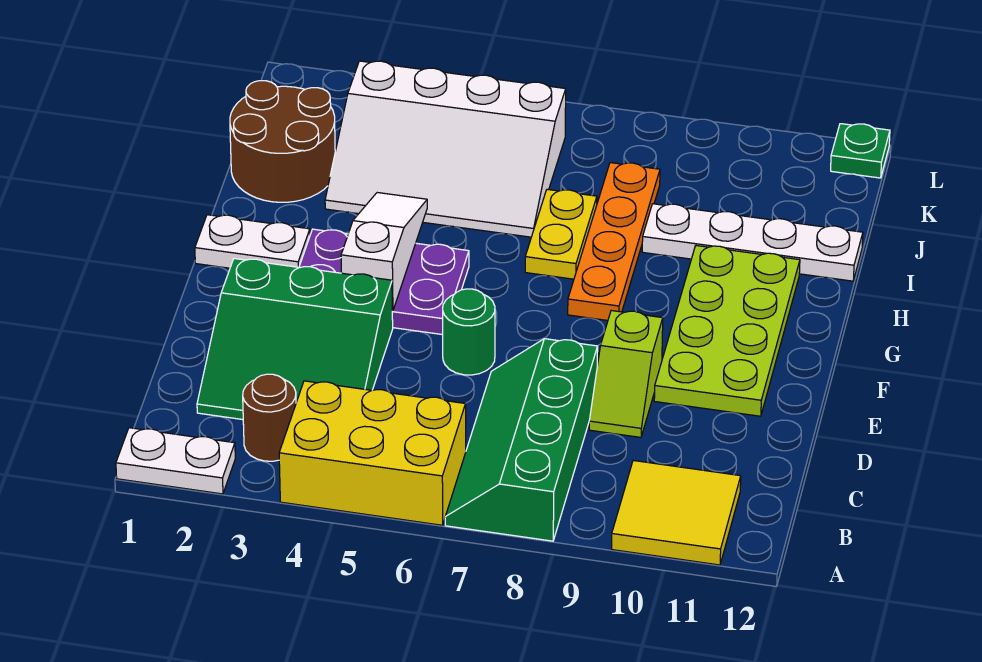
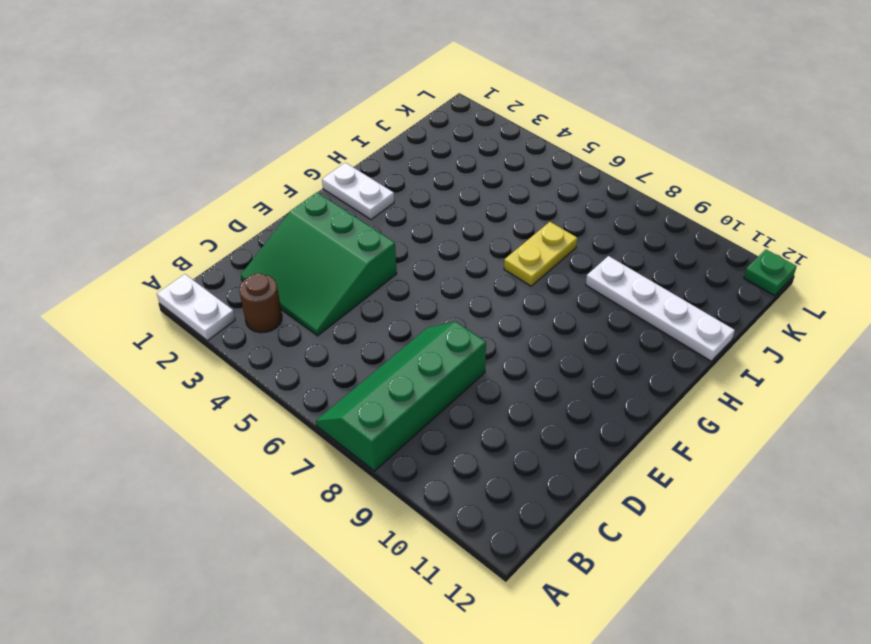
none -> yellow brick A4:B6 level 1
none -> yellow tile A10:B11 level 1
none -> lime slope D9:E9 level 1 top E

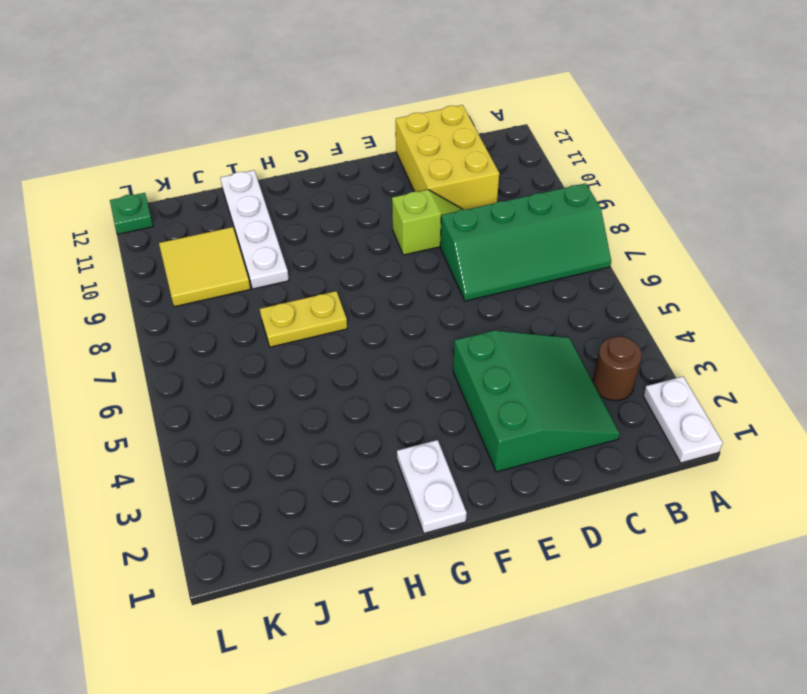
yellow brick C10:D12 level 1 -> yellow brick A4:B6 level 1
yellow tile J9:K10 level 1 -> yellow tile A10:B11 level 1
none -> green round brick E6 level 1
none -> lime plate E10:H11 level 1
none -> purple plate F3:G5 level 1

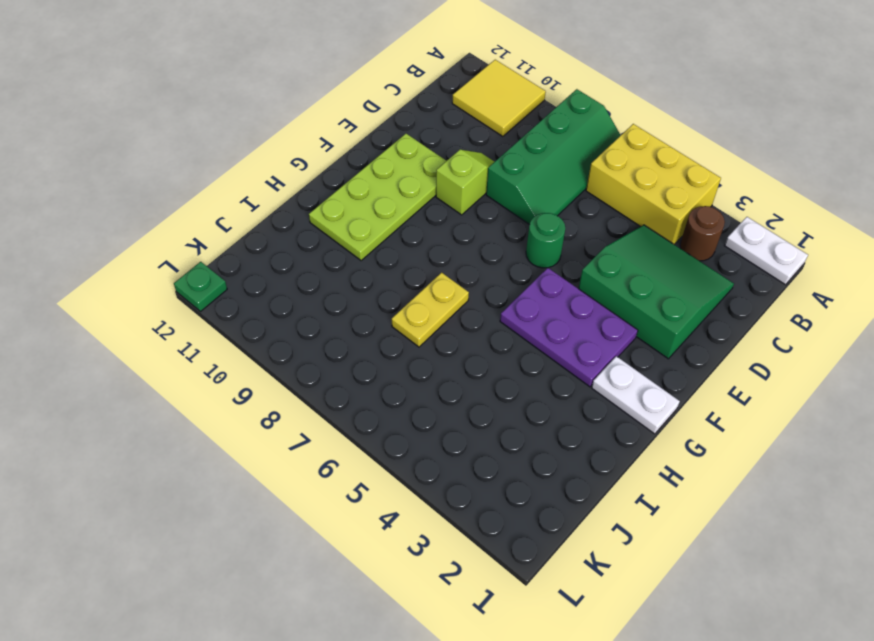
none -> orange plate G8:J8 level 1
none -> brown round brick I1:J2 level 1
none -> white slope I3:K6 level 1 top K

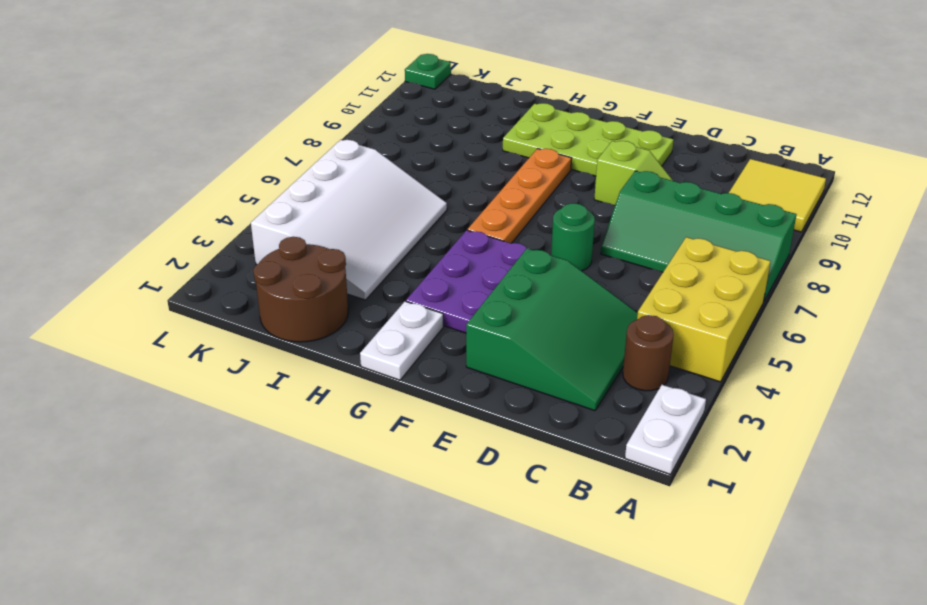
orange plate G6:G9 level 1 -> orange plate G8:J8 level 1
none -> yellow plate H7:I7 level 1
none -> white plate I9:I12 level 1
none -> white slope F4:H4 level 2 top F

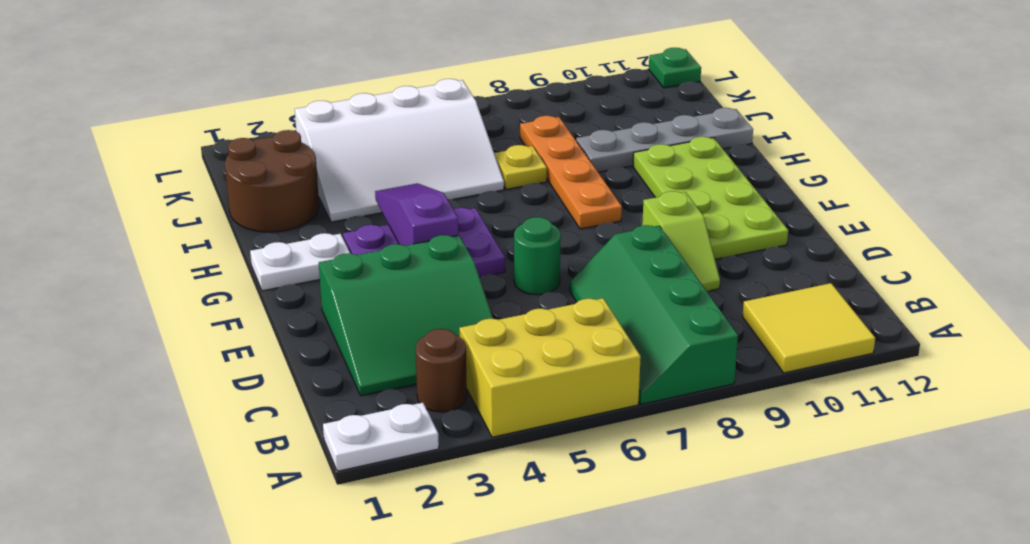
purple slope F4:H4 level 2 top F -> white slope F4:H4 level 2 top F
yellow plate I7 level 1 -> yellow plate H7:I7 level 1
grey plate I9:I12 level 1 -> white plate I9:I12 level 1

